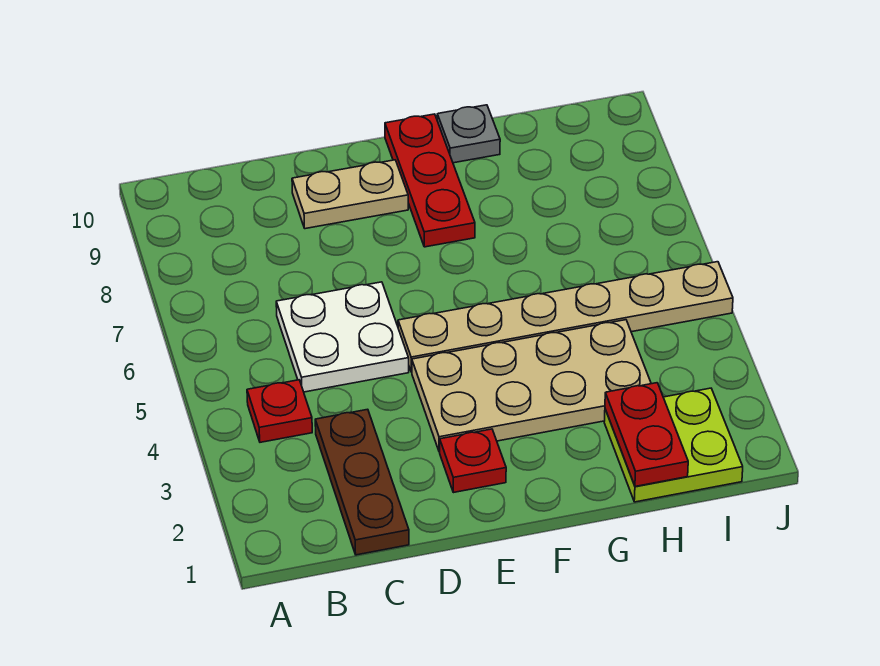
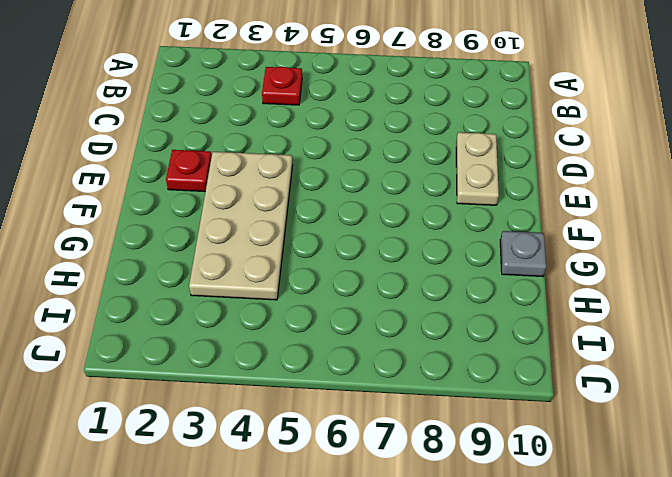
none -> brown plate C1:C3 level 1
none -> white plate C5:D6 level 1

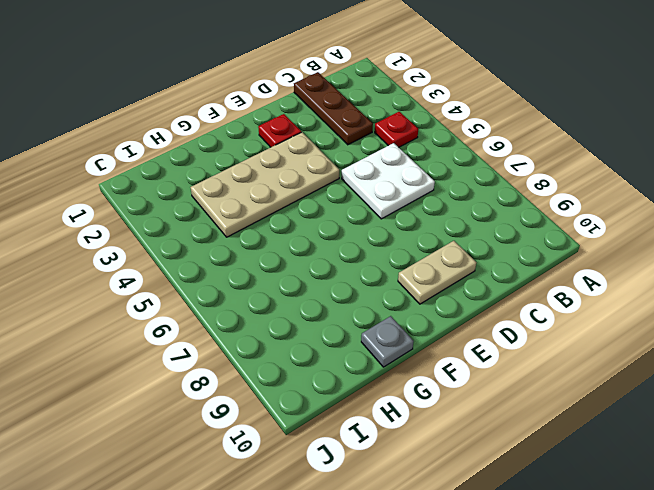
none -> tan plate E5:J5 level 1
none -> red plate F8:F10 level 1

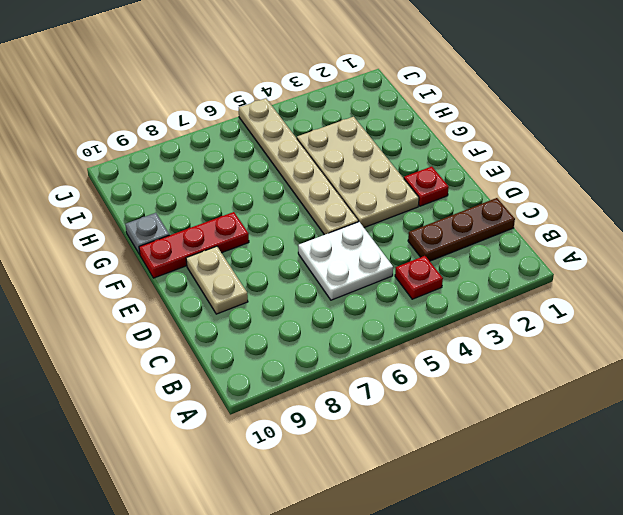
none -> lime plate H1:I2 level 1
none -> red plate H1:H2 level 2

